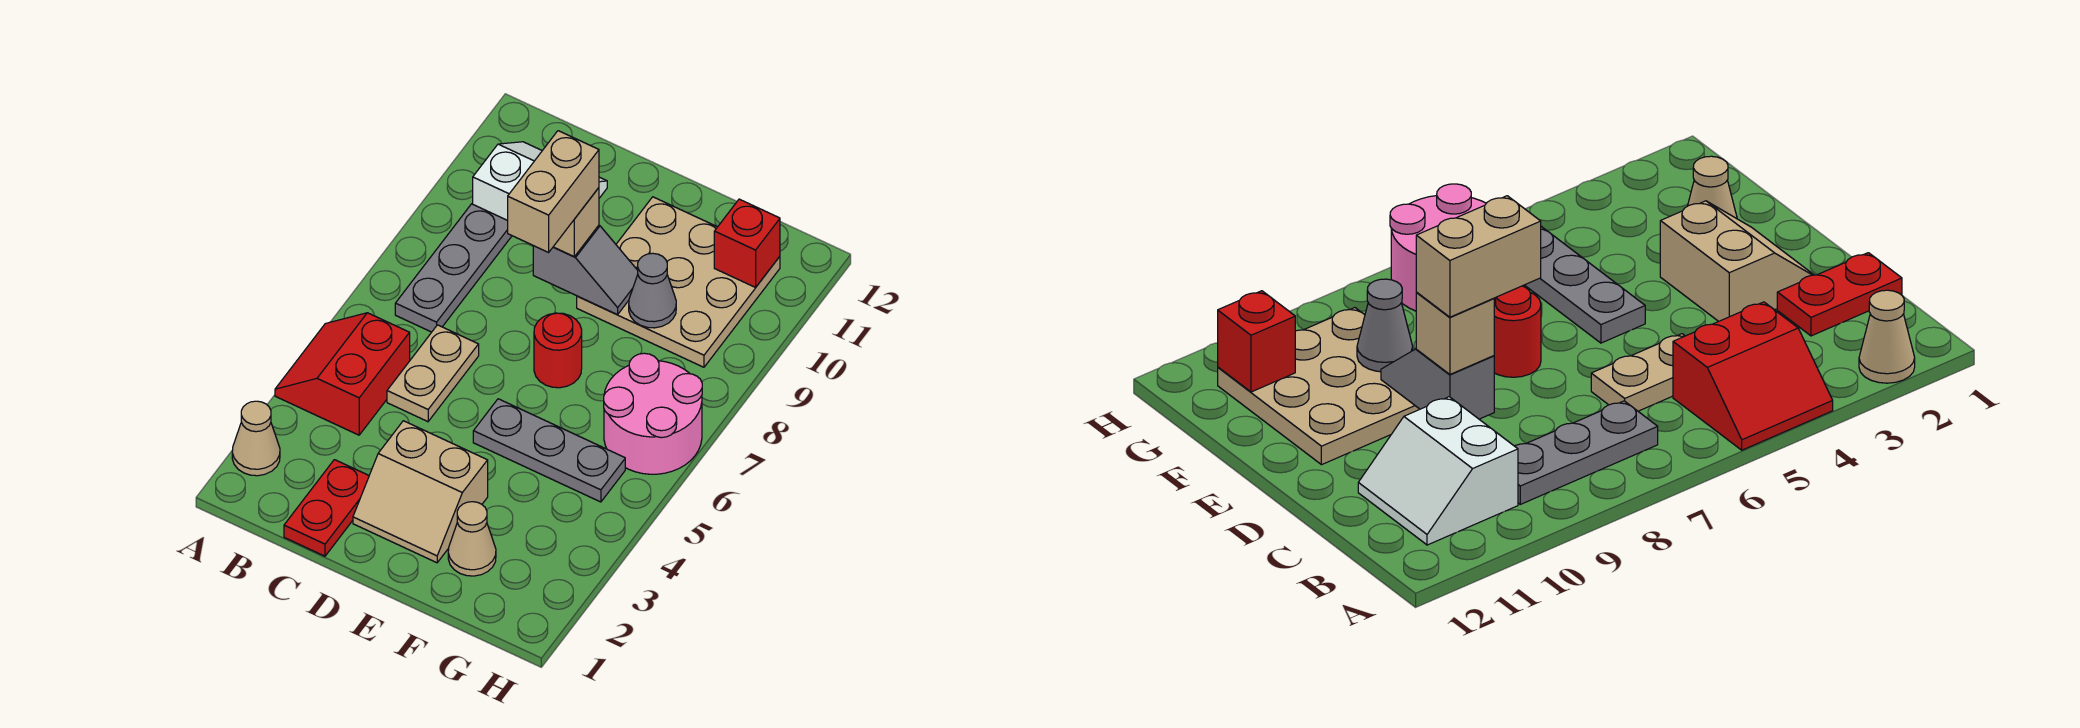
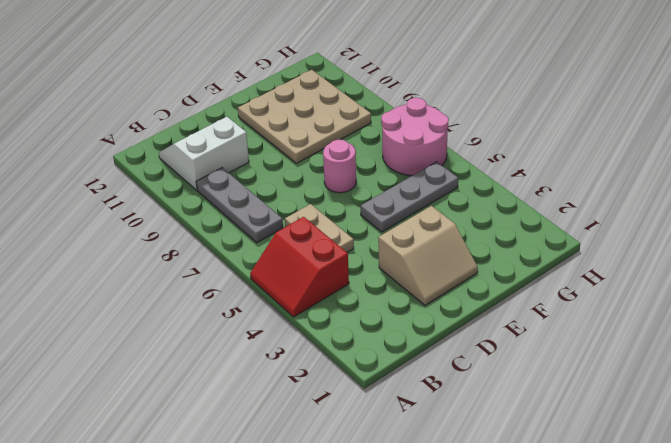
pink round brick E7 level 1 -> red round brick E7 level 1
none -> tan cone A2 level 1
none -> red plate C1:C2 level 1
none -> tan cone F2 level 1

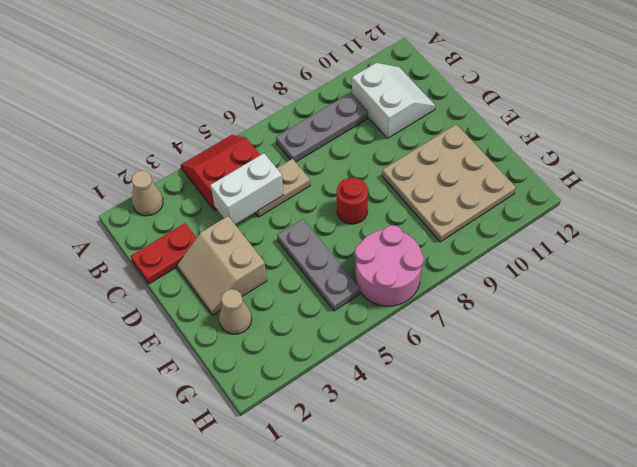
white brick C4:C5 level 2 -> none
none -> grey slope D9:E9 level 2 top D
none -> grey cone F9 level 2
none -> red brick G11 level 2

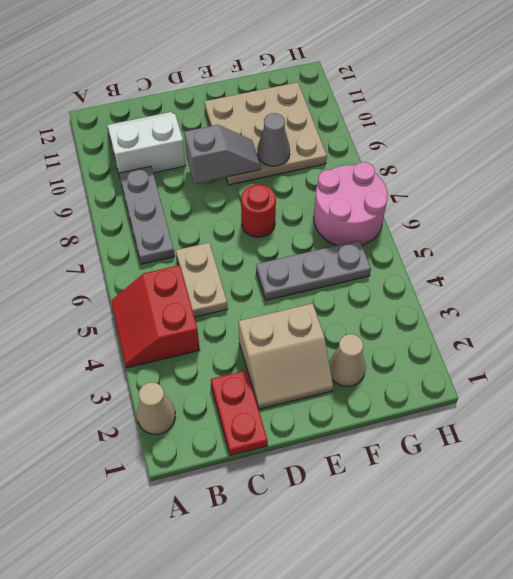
none -> red brick G11 level 2
none -> tan brick D9 level 3
none -> tan brick D8:D9 level 4

